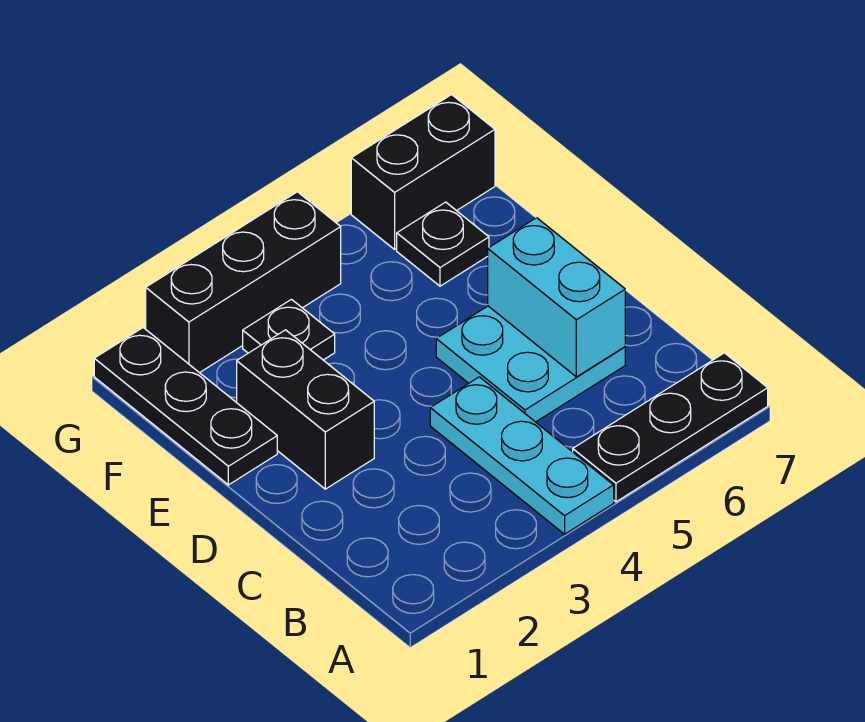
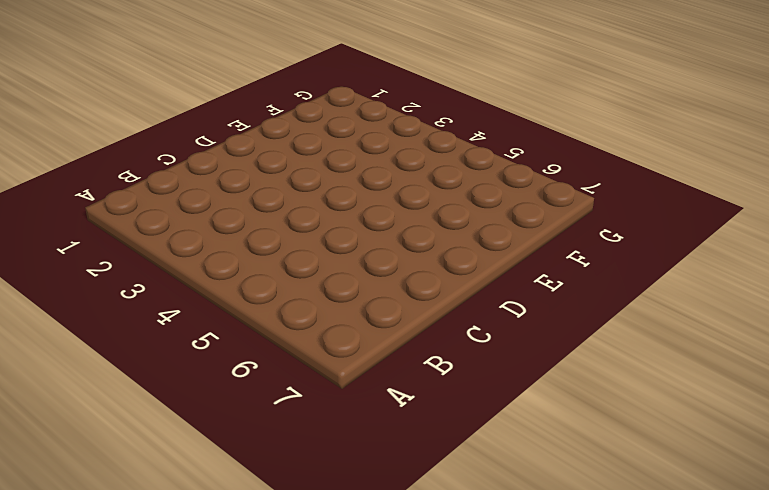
none -> cyan plate A4:C4 level 1
none -> black plate A5:A7 level 1

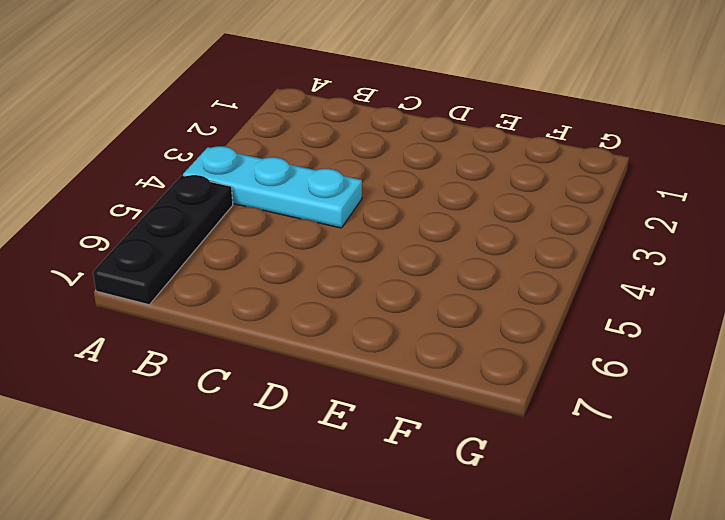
none -> cyan plate C5:D6 level 1
none -> black brick D2:E2 level 1

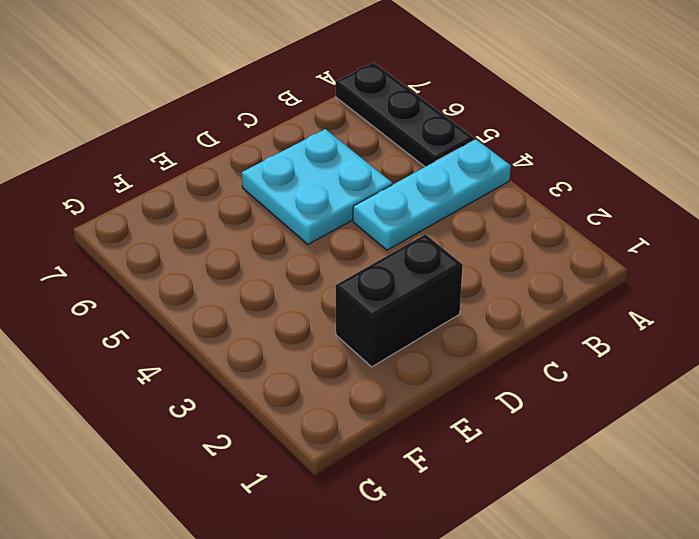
none -> black plate E1:G1 level 1
none -> black plate F3 level 1

